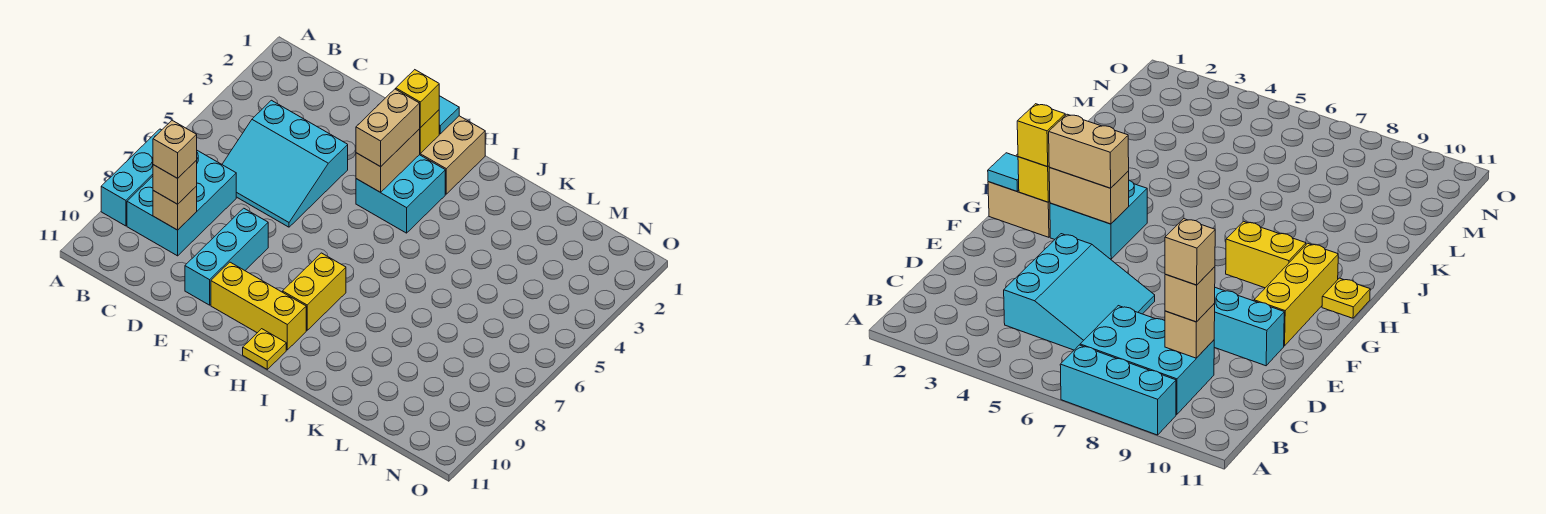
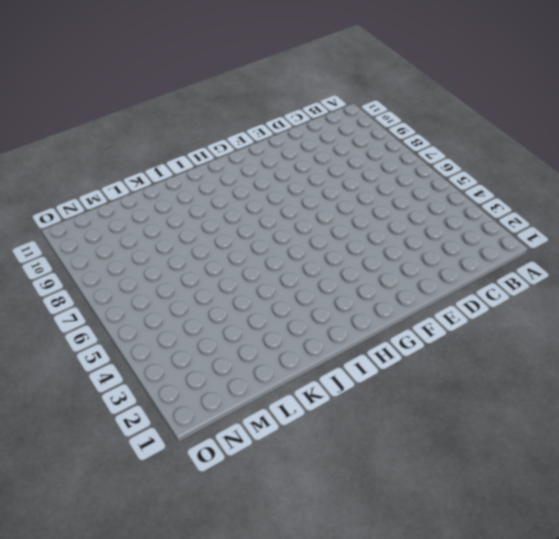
none -> cyan brick A7:A9 level 1
none -> cyan brick B7:C9 level 1
none -> cyan slope C4:E6 level 1 top 4

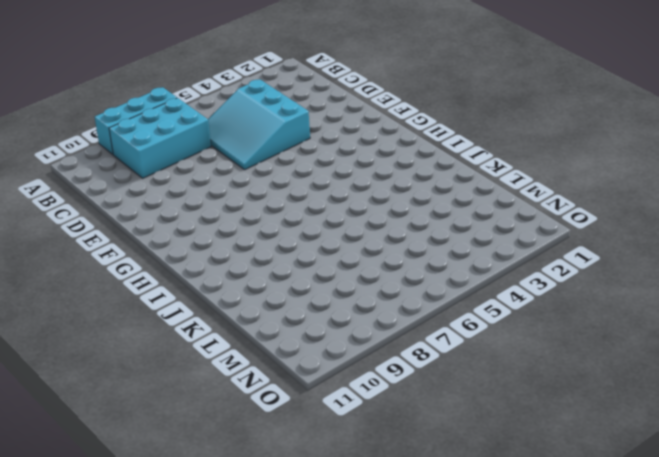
none -> cyan brick E8:E10 level 1
none -> yellow brick F10:H10 level 1
none -> tan brick G1:H2 level 1

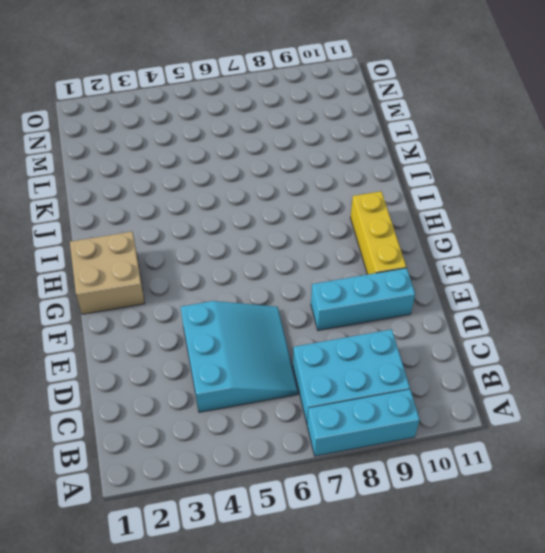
none -> cyan brick G3:H4 level 1
none -> yellow brick H8:H9 level 1
none -> yellow plate H11 level 1

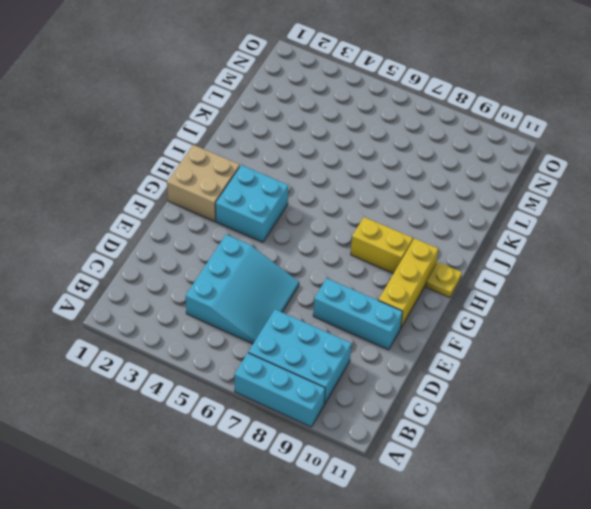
none -> tan brick C9 level 2
none -> cyan tile G1 level 2
none -> yellow brick G2 level 2

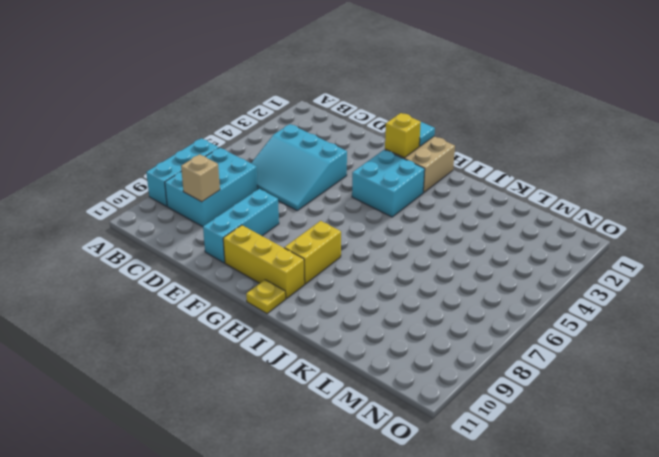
none -> tan brick G3:G4 level 2
none -> tan brick C9 level 3
none -> yellow brick G2 level 3

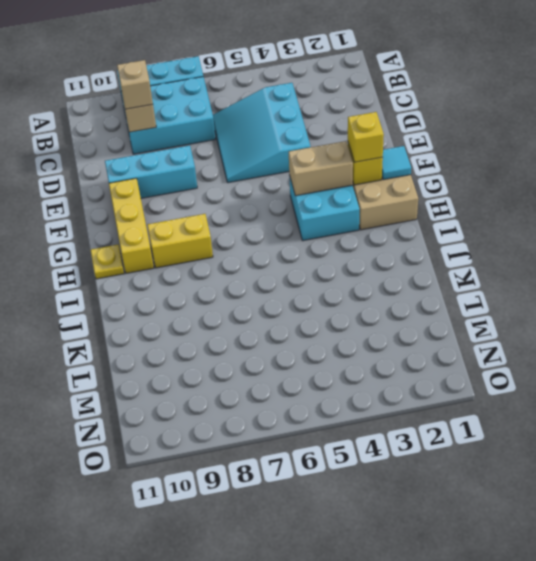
none -> tan brick G3:G4 level 3
none -> tan brick C9 level 4

